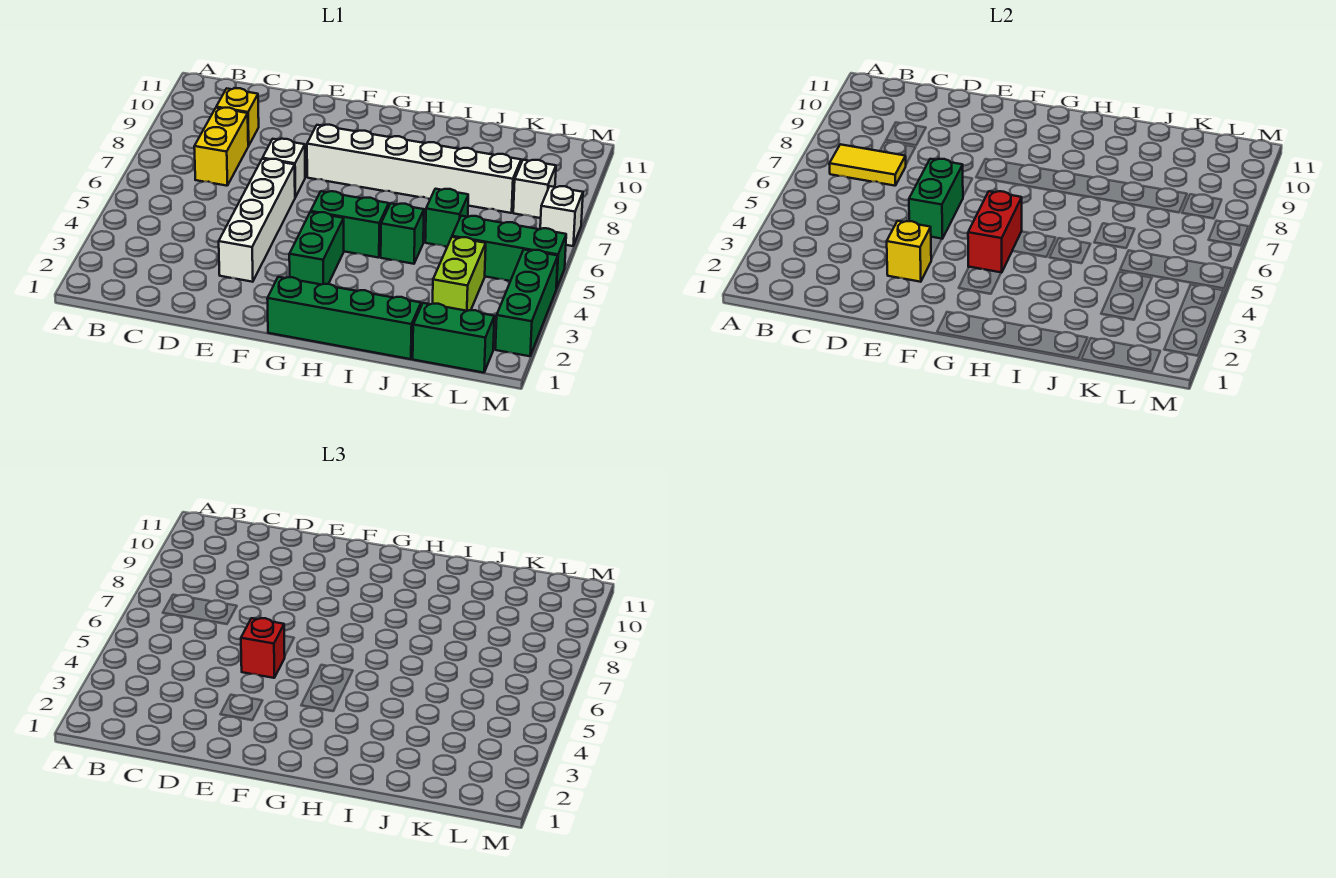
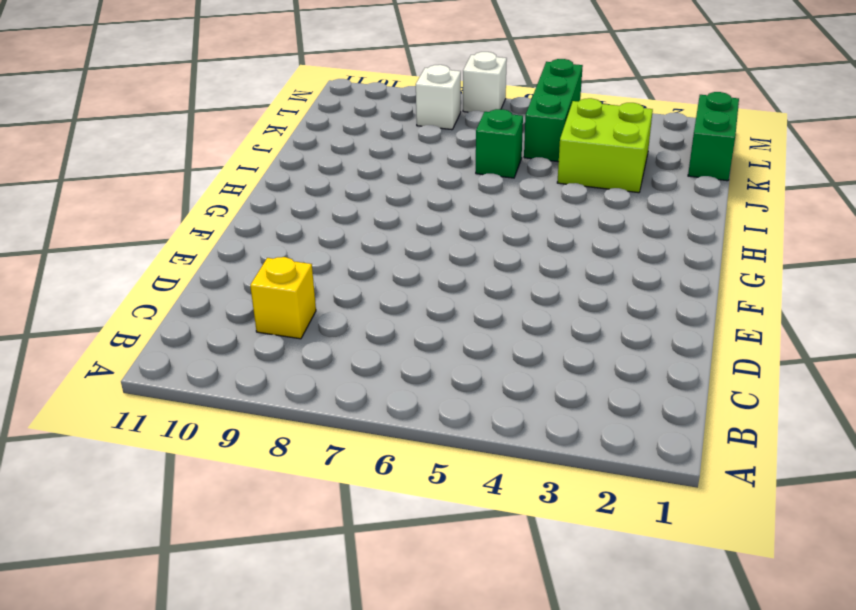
lime brick J3:K4 level 1 -> lime brick K3:K4 level 1
none -> yellow brick C7:C8 level 1
none -> white brick E3:E6 level 1
none -> white brick E7 level 1

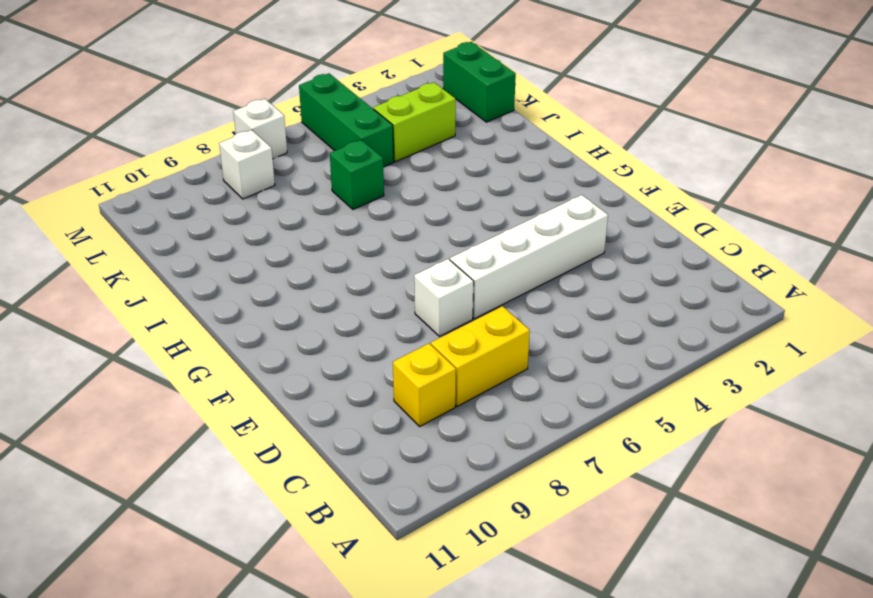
none -> white brick F8:K8 level 1
none -> green brick G1:J1 level 1
none -> green brick G3:G4 level 1

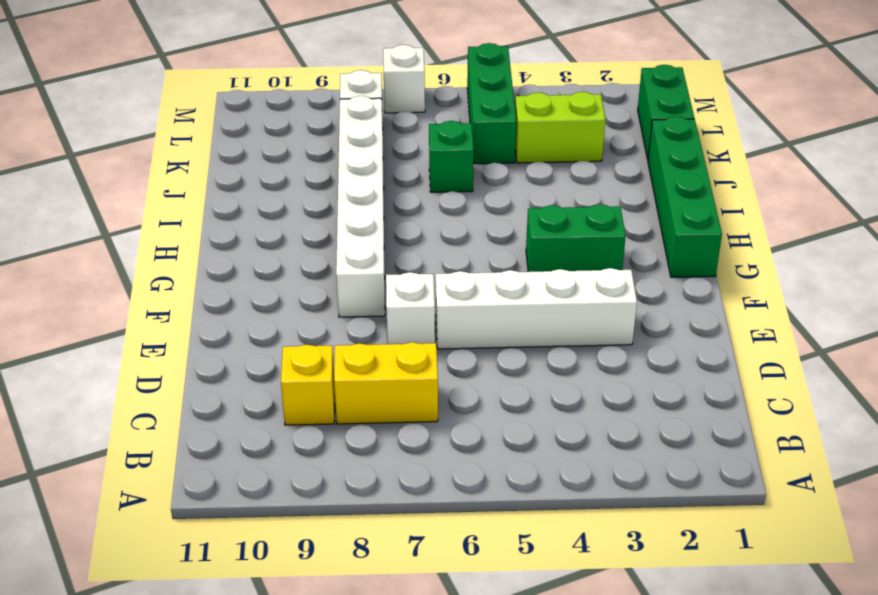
none -> green brick G5:H5 level 1
none -> green brick I5 level 1
none -> green brick M2:M4 level 1

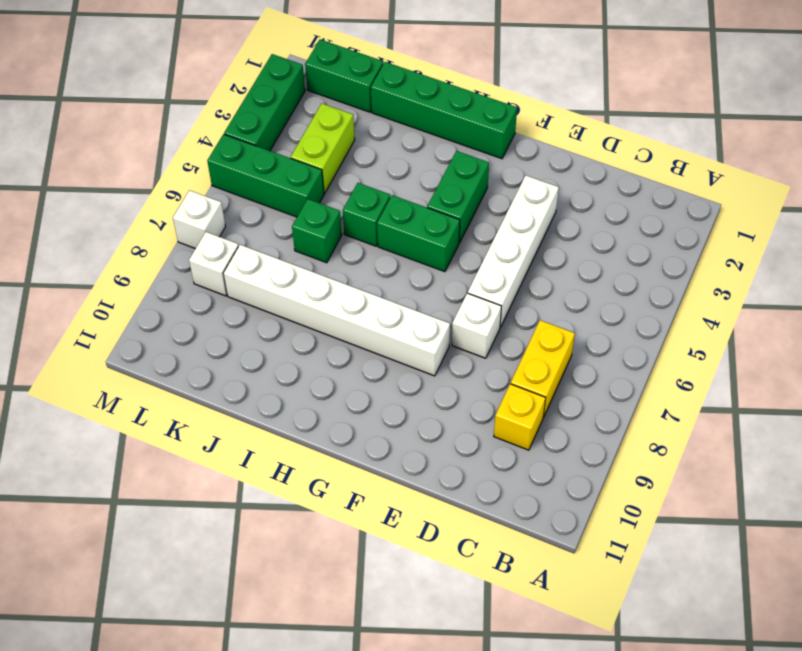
none -> yellow tile B7:C7 level 2
none -> yellow brick E3 level 2
none -> green brick E5:E6 level 2

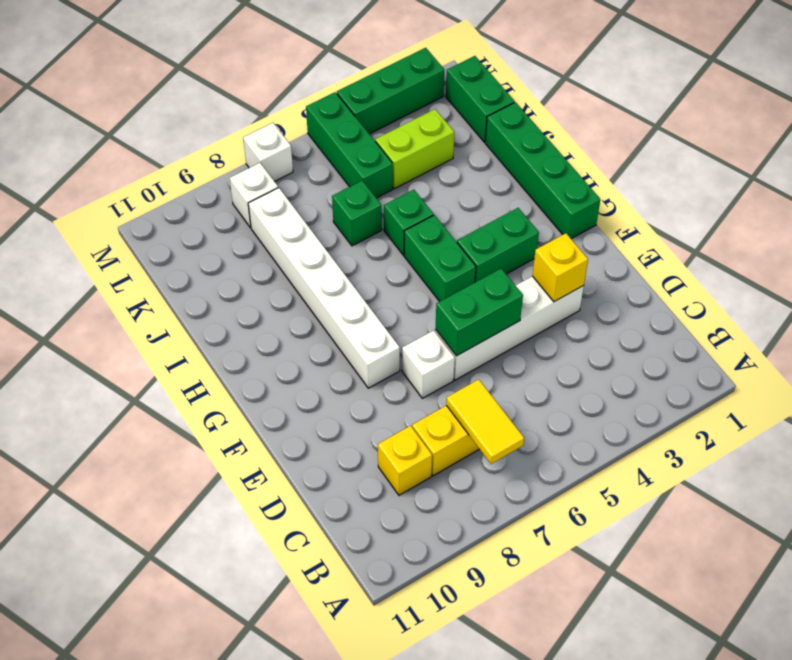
none -> red brick G4:G5 level 2
none -> red brick E5 level 3

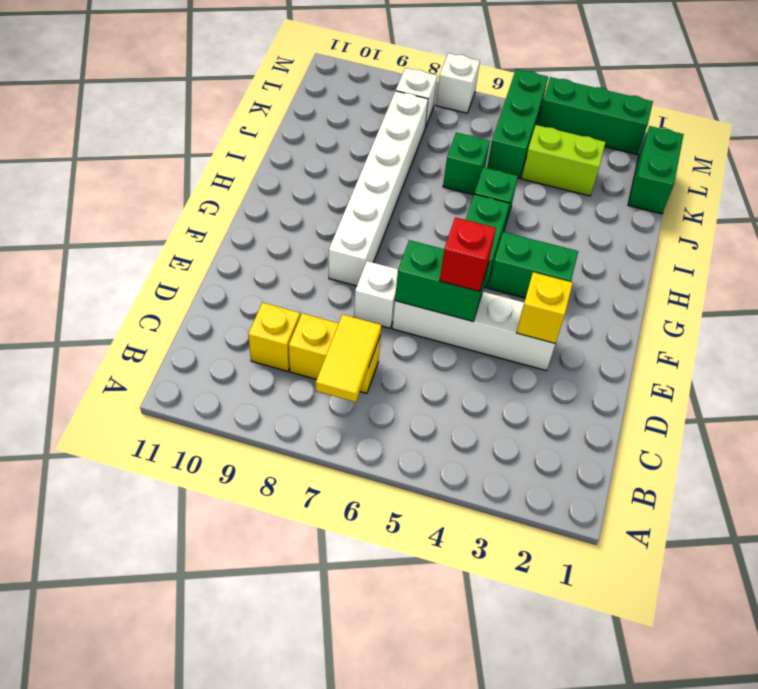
none -> green brick G1:J1 level 1
none -> red brick G4:G5 level 2

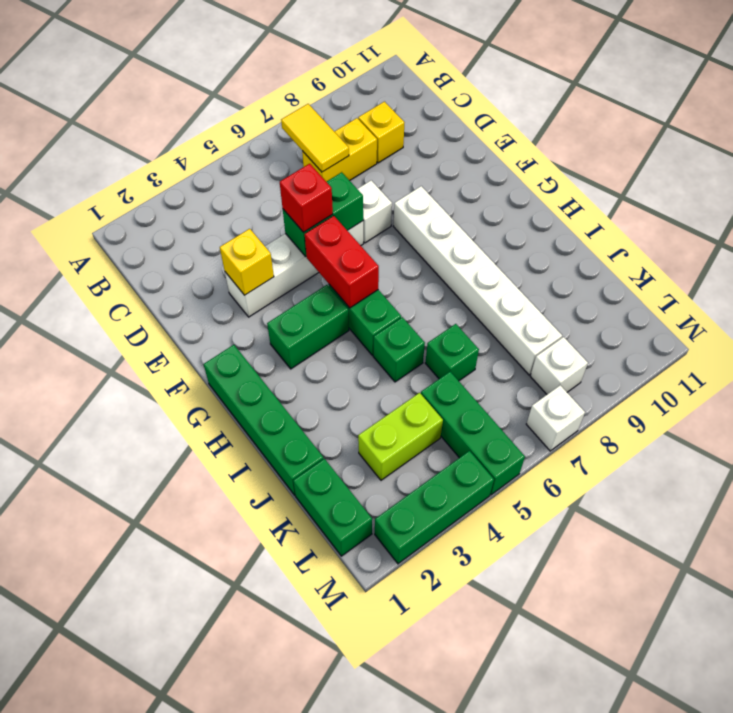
red brick F5:G5 level 2 -> red brick G4:G5 level 2

